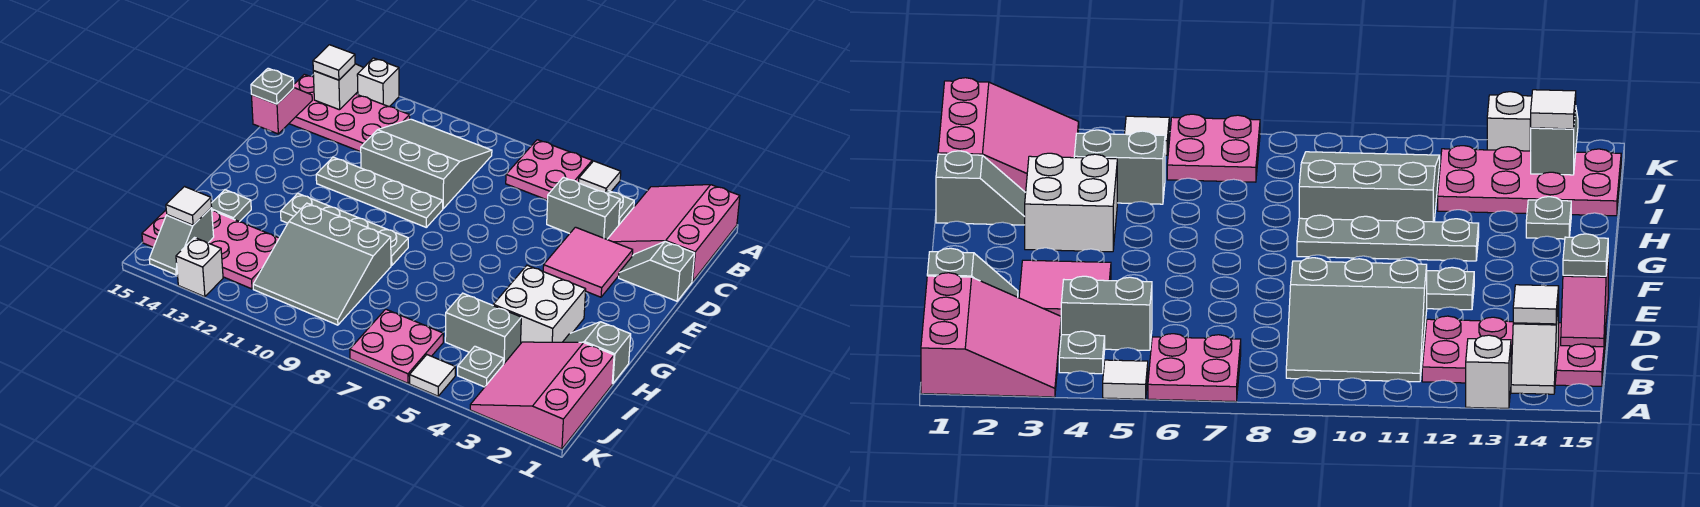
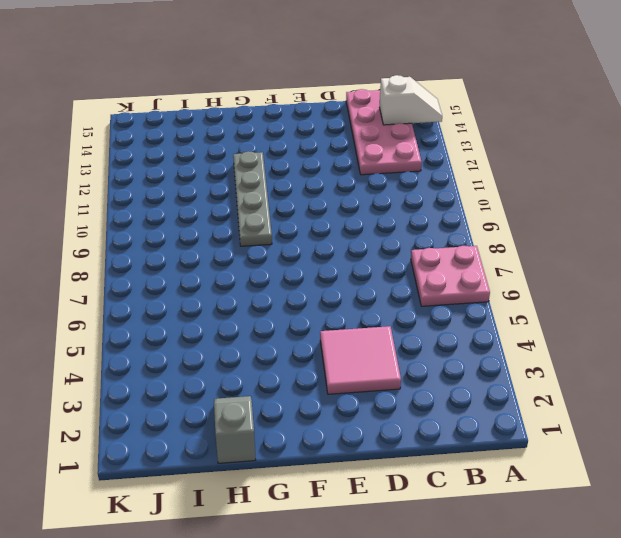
none -> pink slope A1:C3 level 1 top 1
none -> white tile A5 level 1
none -> white brick A13 level 1

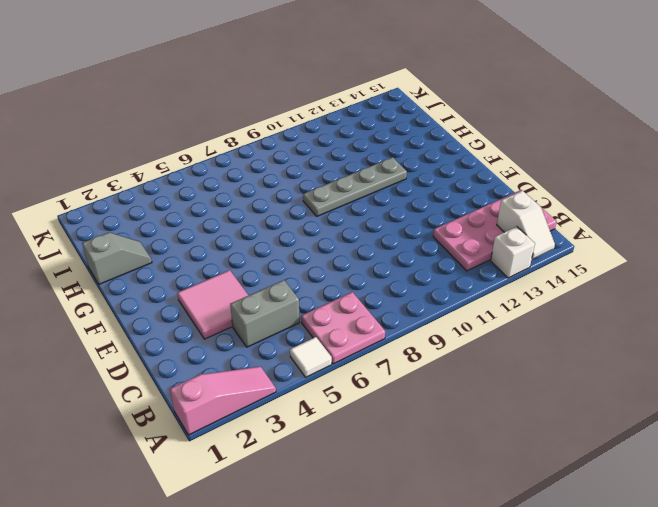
pink slope A1:A3 level 1 top 1 -> pink slope A1:C3 level 1 top 1
none -> grey plate B4 level 1
none -> grey slope B9:D11 level 1 top D
none -> grey slope D1:D2 level 1 top 1

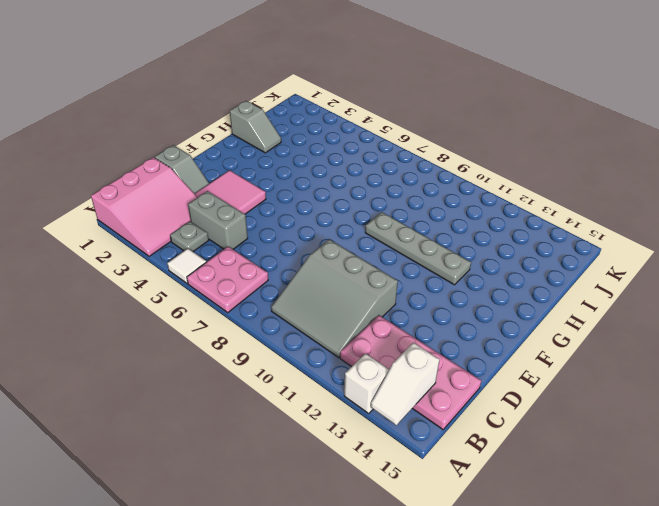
none -> grey plate E9:E12 level 1
none -> white brick G3:H4 level 1
none -> grey slope H9:J11 level 1 top H

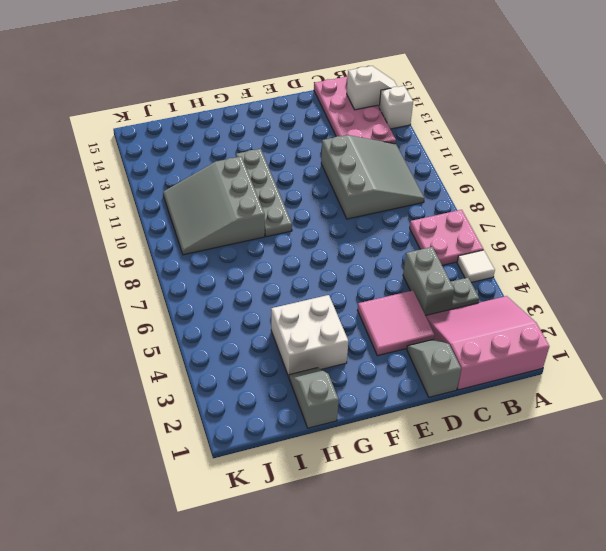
none -> grey plate E9:E12 level 1
none -> grey plate H14 level 1
none -> pink slope I1:K3 level 1 top 1

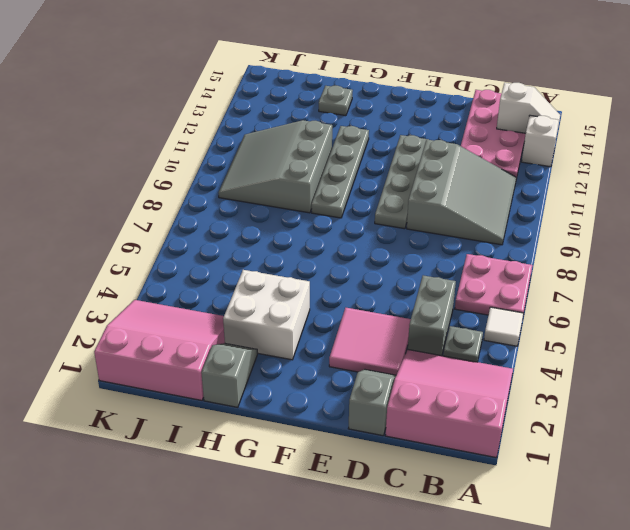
none -> grey brick I4:I5 level 1
none -> pink plate I12:J15 level 1
none -> grey plate J4 level 1

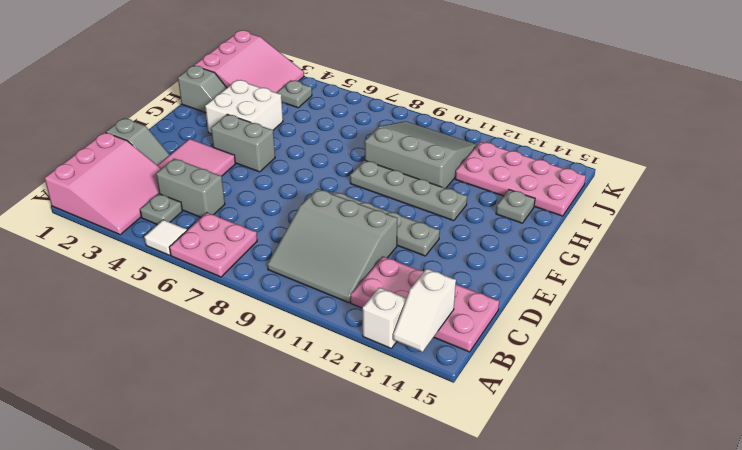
grey brick F4:F5 level 1 -> grey brick I4:I5 level 1
none -> pink plate J6:K7 level 1
none -> white tile K5 level 1
none -> white brick K13 level 1

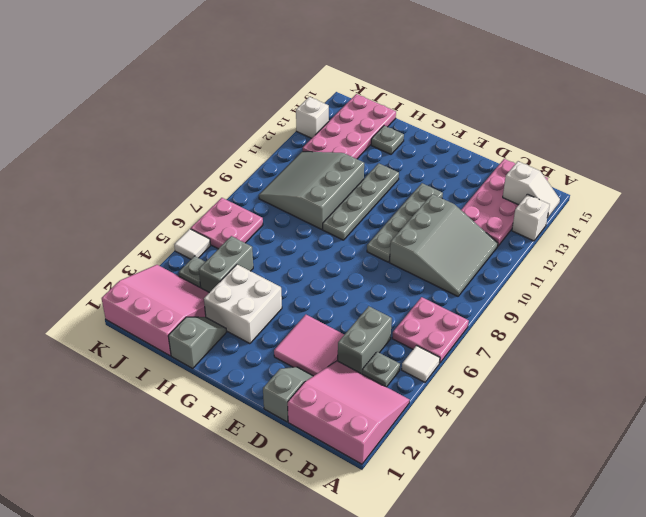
none -> pink slope C15:D15 level 2 top D
none -> grey slope J14:K14 level 2 top J
none -> white tile B14 level 3

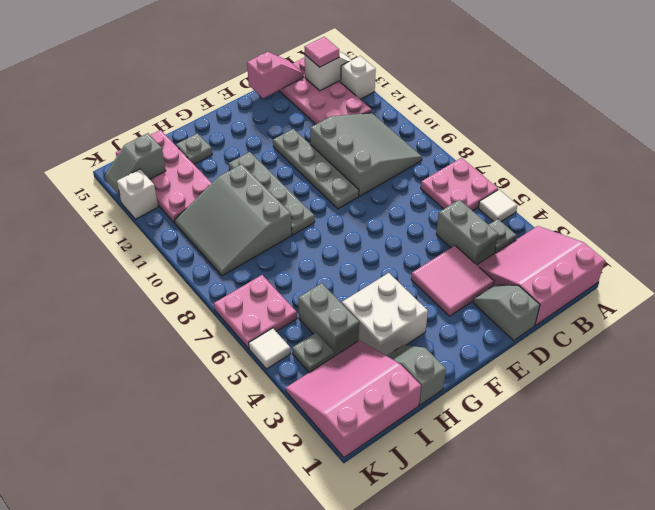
pink tile B14 level 3 -> white tile B14 level 3
none -> grey plate D15 level 3
none -> white tile J14 level 3

